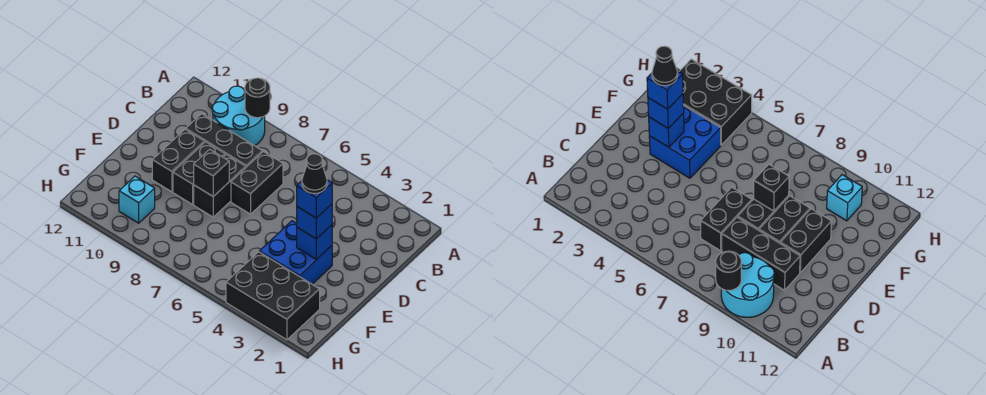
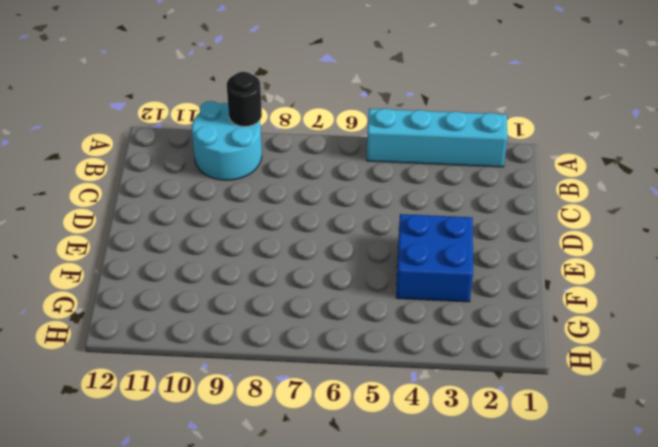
cyan brick A2:A5 level 1 -> none
none -> black brick C7:D7 level 1
none -> black brick C8:C10 level 1
none -> black brick D8:E8 level 1

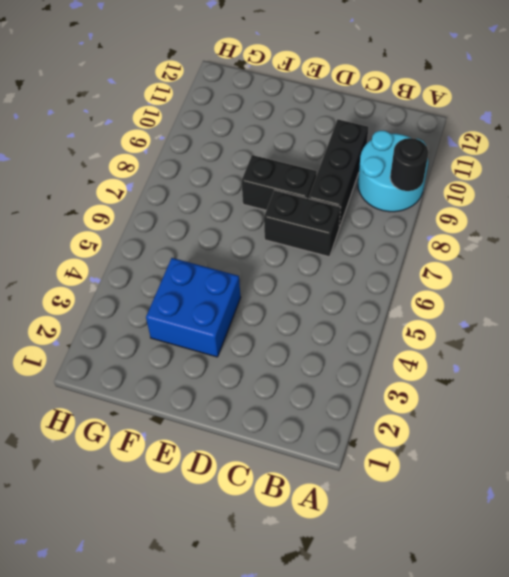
none -> black brick D9:E9 level 1
none -> black brick D10:E10 level 1
none -> black brick G2:H4 level 1

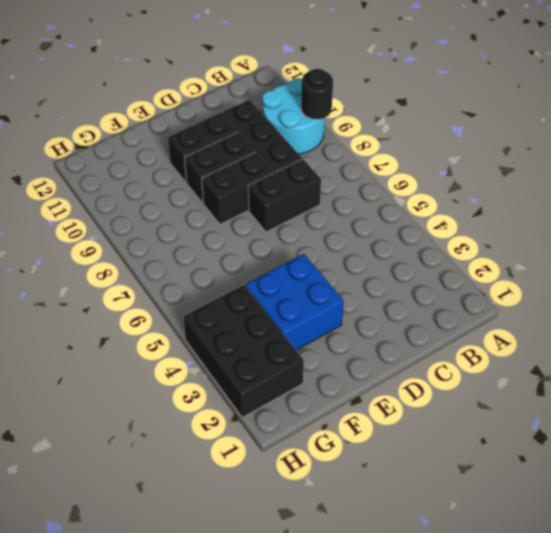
none -> cyan brick G10 level 1
none -> blue brick E3 level 2
none -> black brick E8 level 2

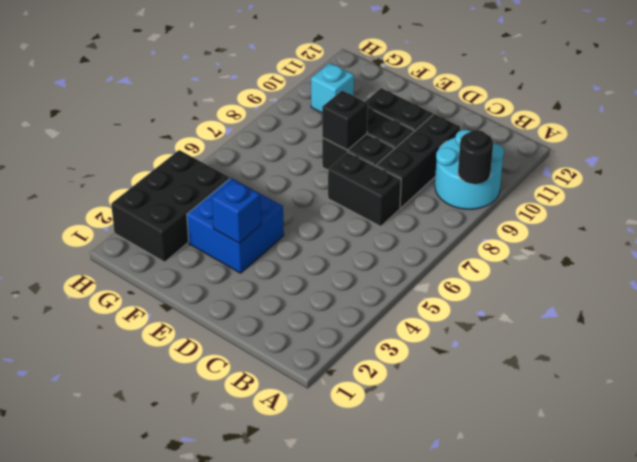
none -> blue brick E3 level 3
none -> blue brick E3 level 4
none -> black cone E3 level 5

